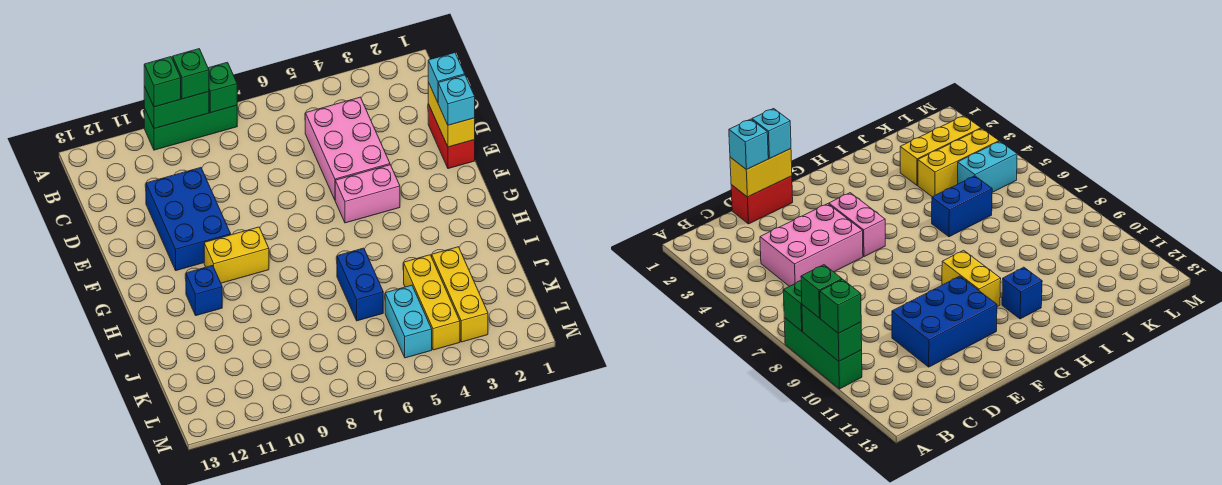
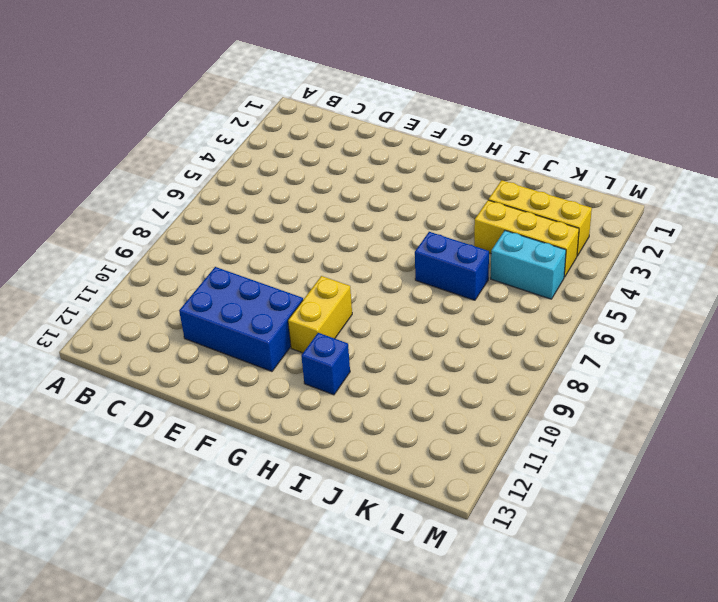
none -> green brick A8:A10 level 1
none -> pink brick C4:E5 level 1
none -> red brick D1:E1 level 1

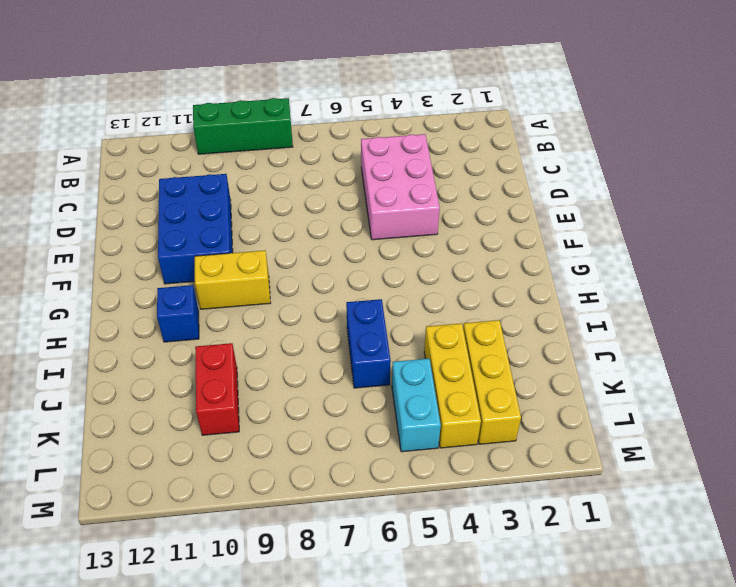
red brick J10:K10 level 1 -> red brick D1:E1 level 1
none -> pink brick F4:F5 level 1
none -> green brick A8 level 2
none -> green brick A9:A10 level 2

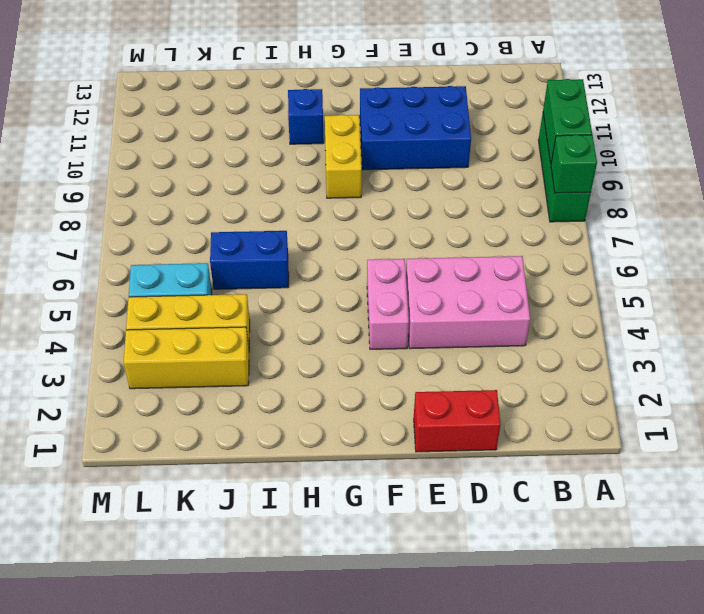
none -> yellow brick D1:E1 level 2
none -> green brick A9 level 3
none -> green brick A10 level 3

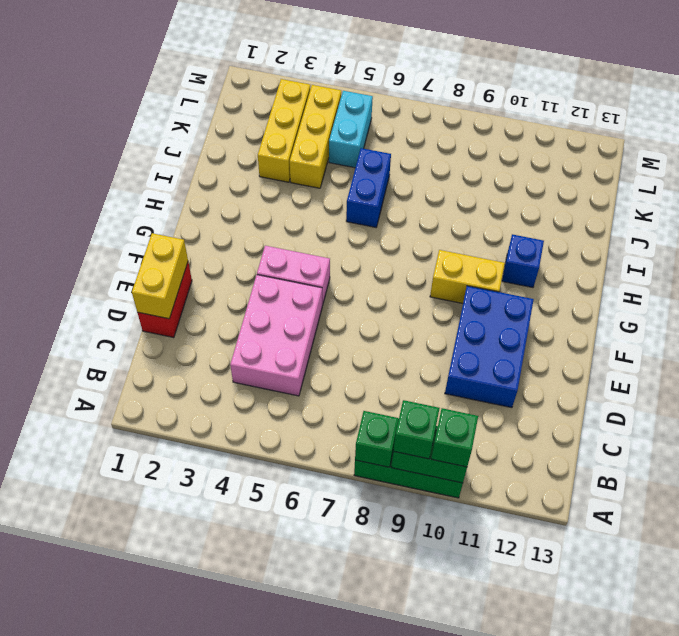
none -> cyan brick D1 level 3
none -> cyan brick E1 level 3

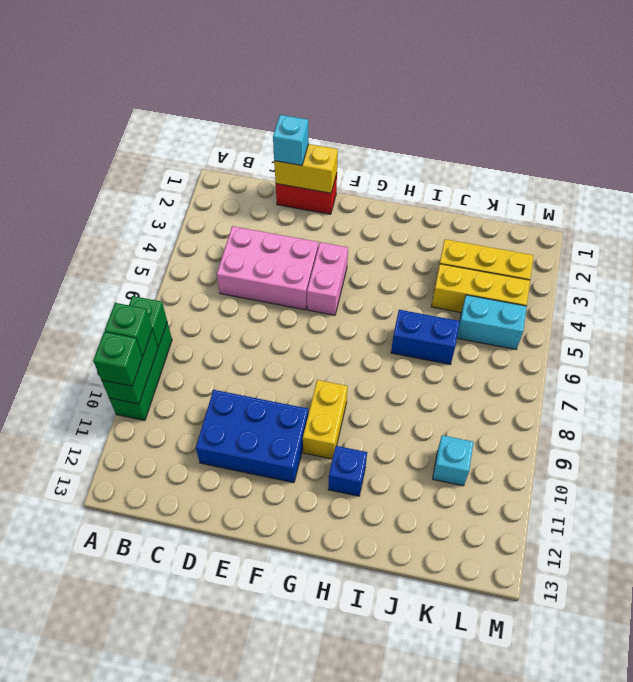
cyan brick K10 level 1 -> cyan brick E1 level 3

